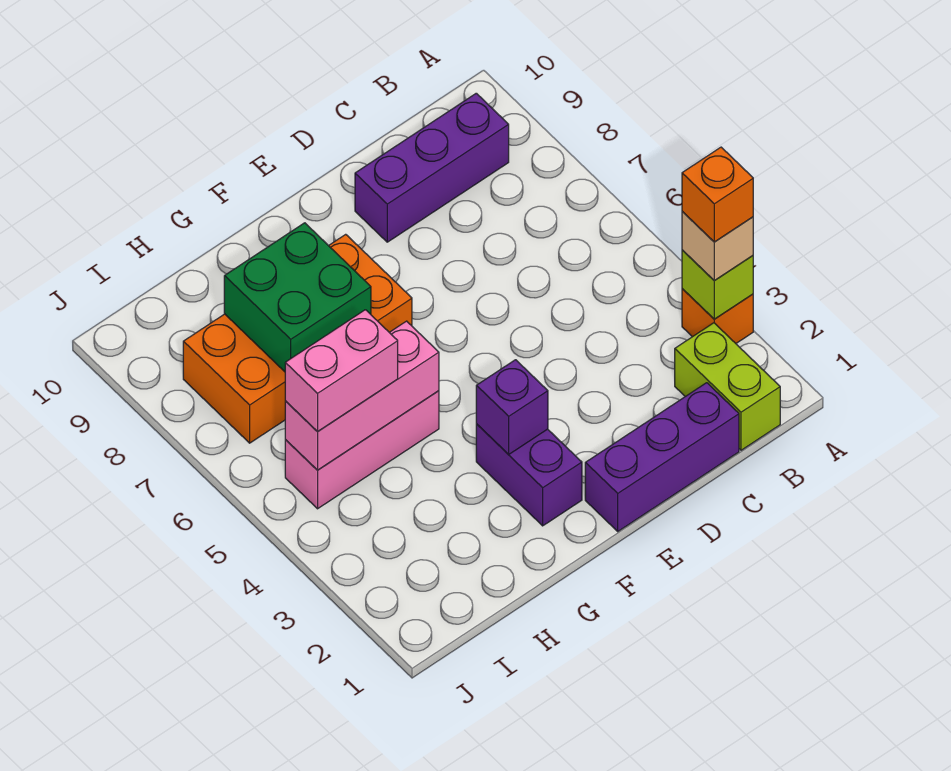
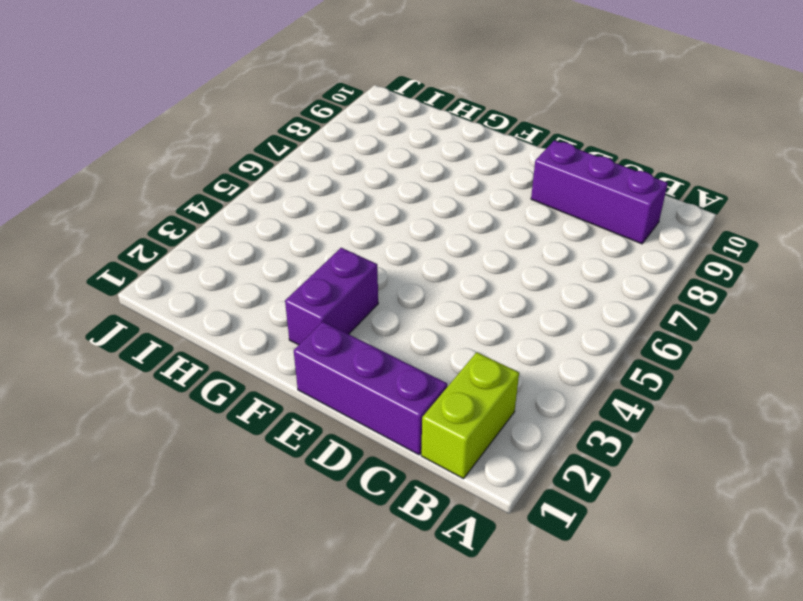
none -> orange brick A3 level 1
none -> orange brick F7:I8 level 1
none -> pink brick G5:I5 level 1

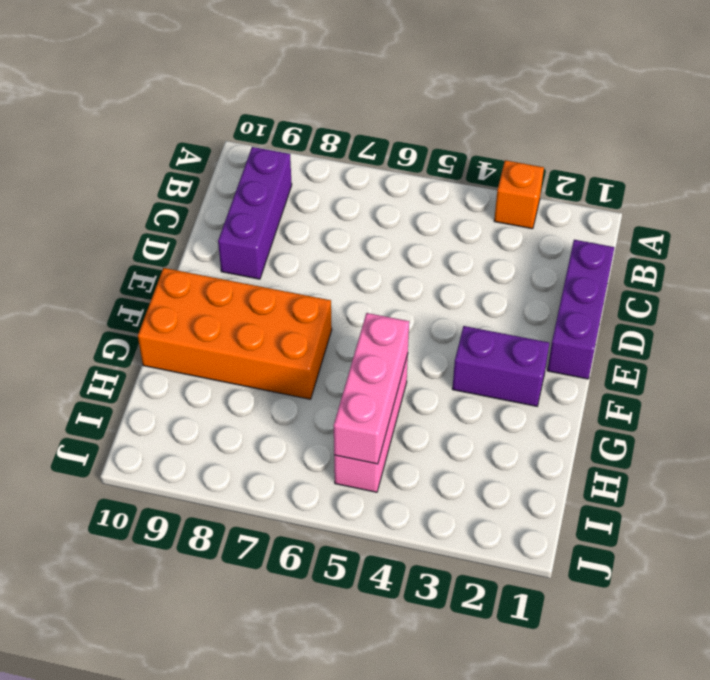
orange brick F7:G10 level 1 -> orange brick F7:I8 level 1
none -> lime brick B1:B2 level 1
none -> lime brick A3 level 2
none -> purple brick F3 level 2

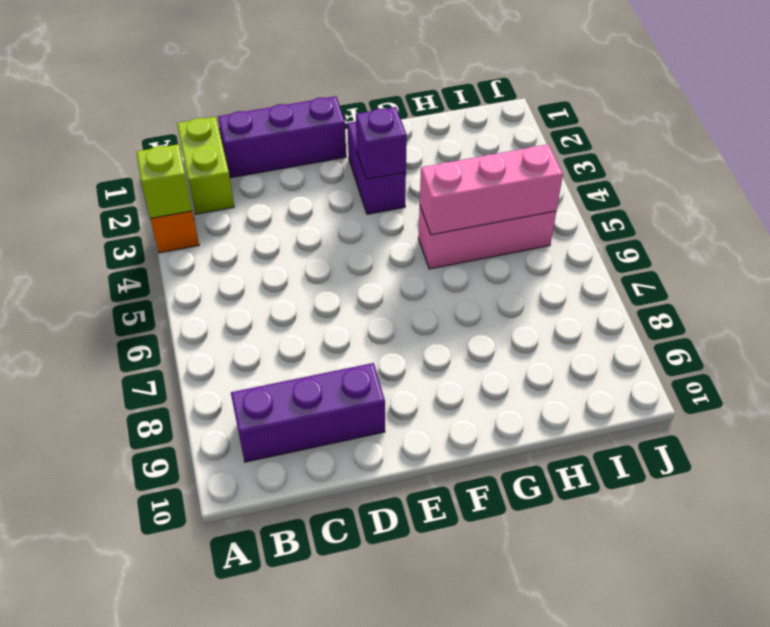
none -> orange brick F7:I8 level 1
none -> green brick G7:H8 level 2
none -> tan brick A3 level 3

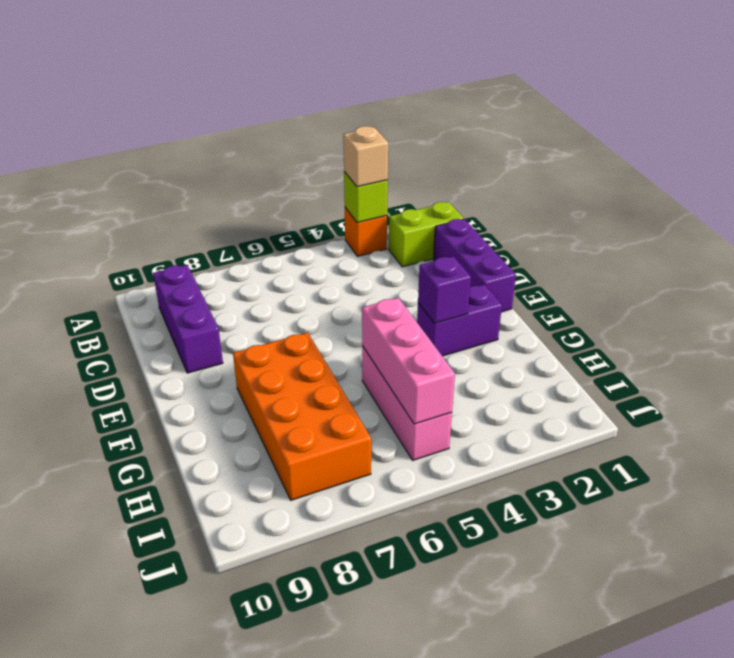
none -> green brick G7:H8 level 2
none -> pink brick H5:I5 level 3
none -> orange brick A3 level 4

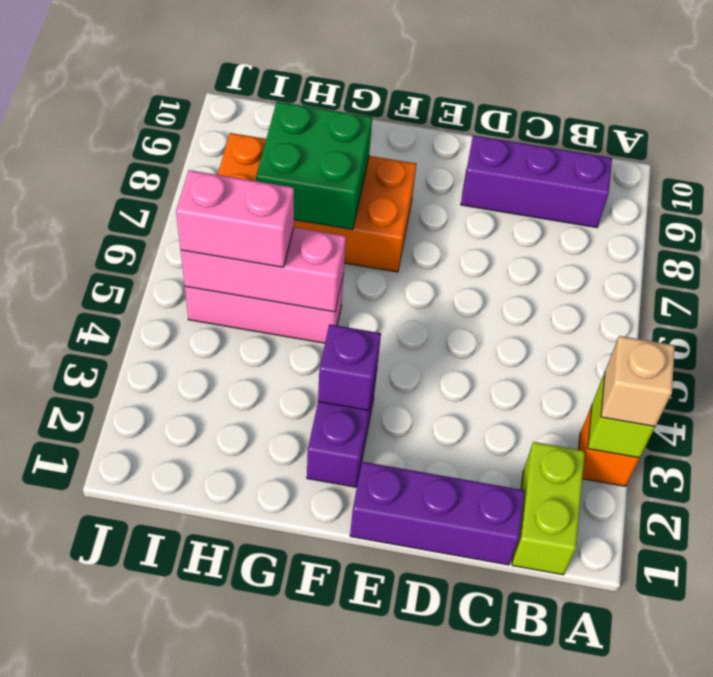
none -> orange brick A3 level 4

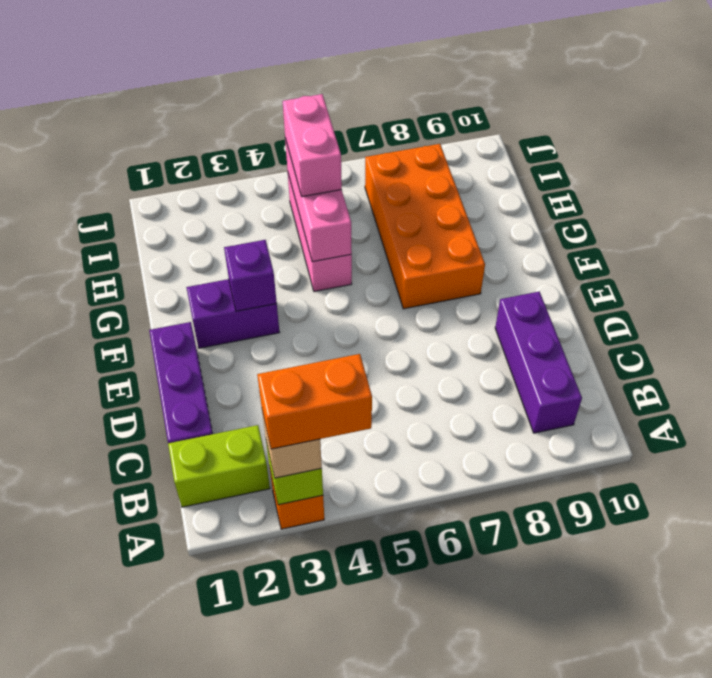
orange brick A3:A4 level 4 -> orange brick A3 level 4
none -> green brick G7:H8 level 2

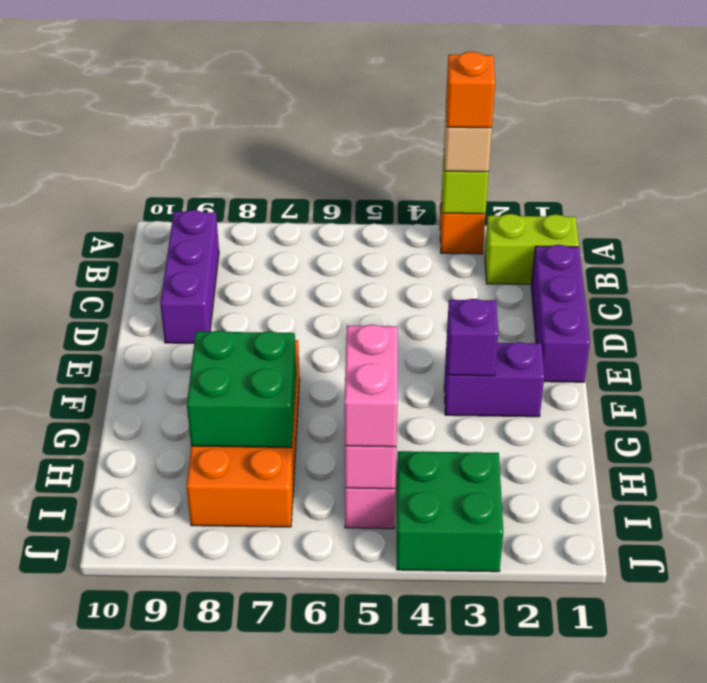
green brick I3:J4 level 1 -> none

